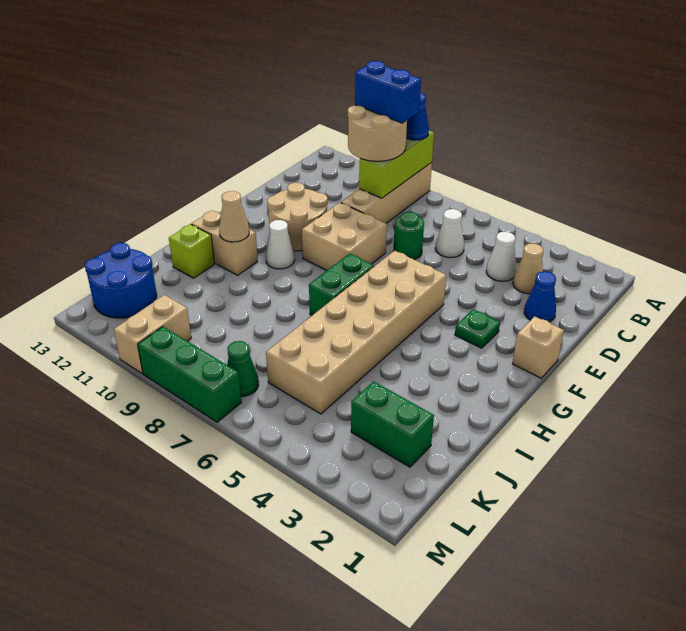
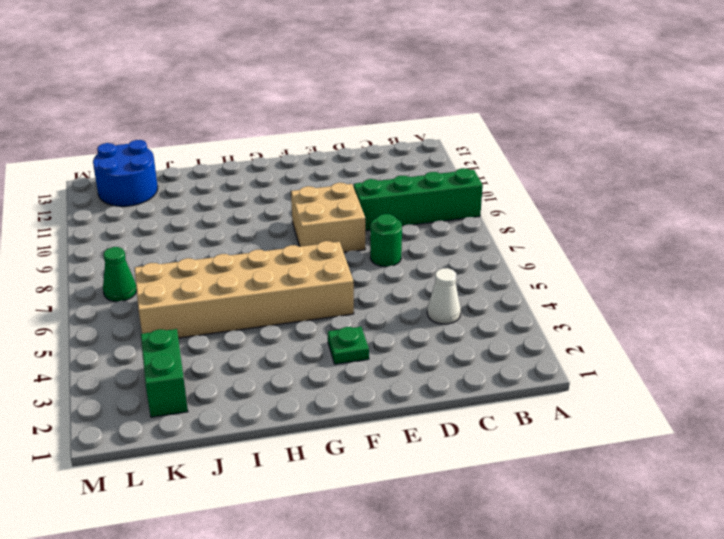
green brick A9:D9 level 1 -> tan brick A9:D9 level 1
none -> tan cone C3 level 1
none -> white cone C6 level 1
none -> blue cone D2 level 1

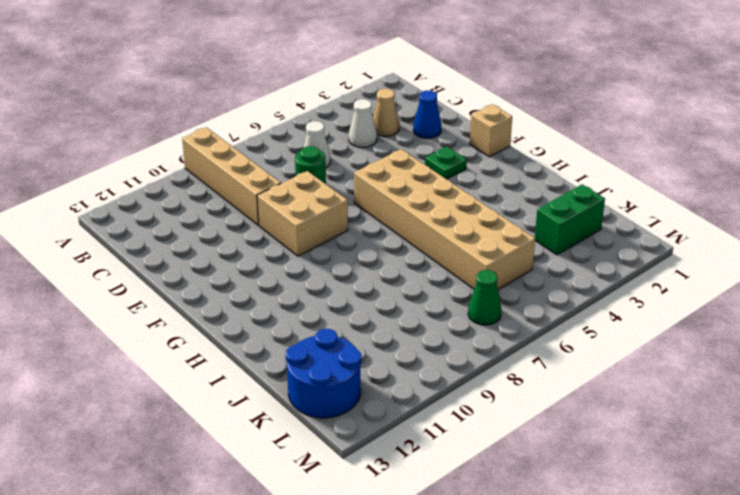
none -> tan round brick E10:F11 level 1
none -> green brick G7:H7 level 1
none -> white cone G10 level 1

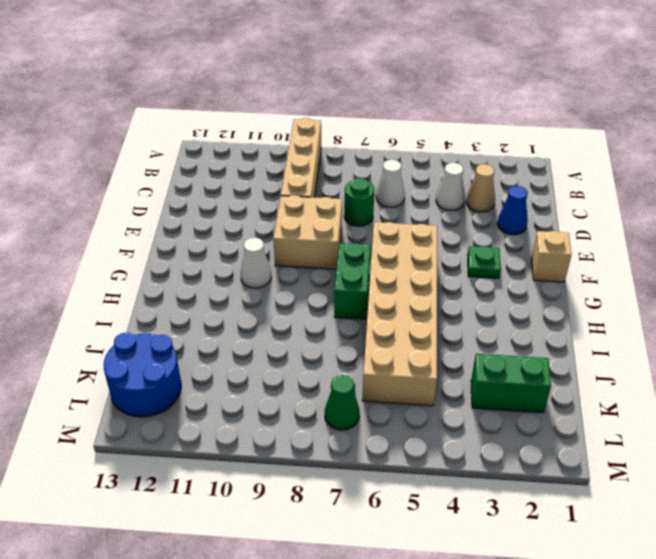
none -> tan round brick E10:F11 level 1
none -> tan brick H11:H12 level 1
none -> lime brick I12 level 1

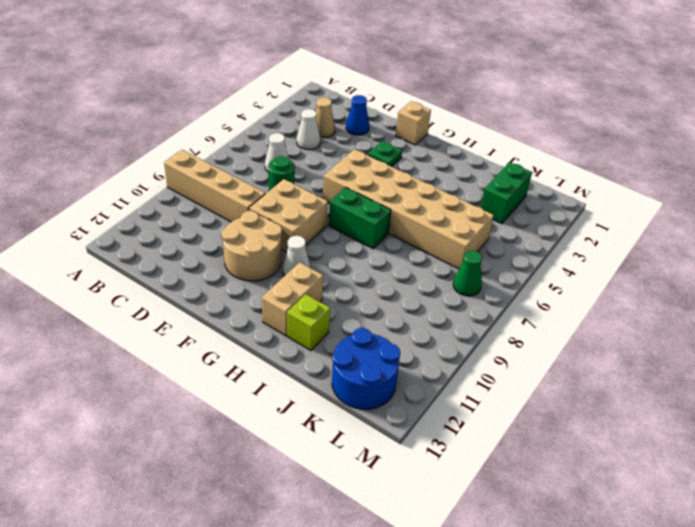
none -> tan brick L10:M10 level 1
none -> green brick M7:M9 level 1
none -> lime brick A9:C9 level 2

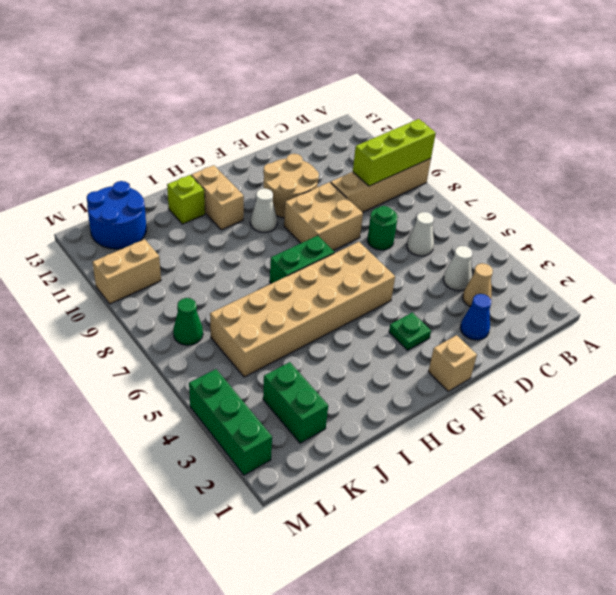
green brick M2:M4 level 1 -> green brick M7:M9 level 1
none -> tan cone H11 level 2
none -> blue cone A9 level 3
none -> tan round brick B9:C10 level 3

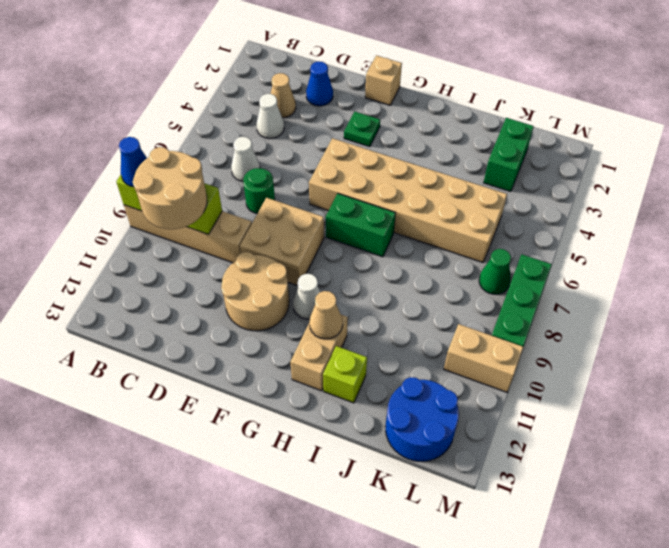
none -> blue brick B9:B10 level 4

